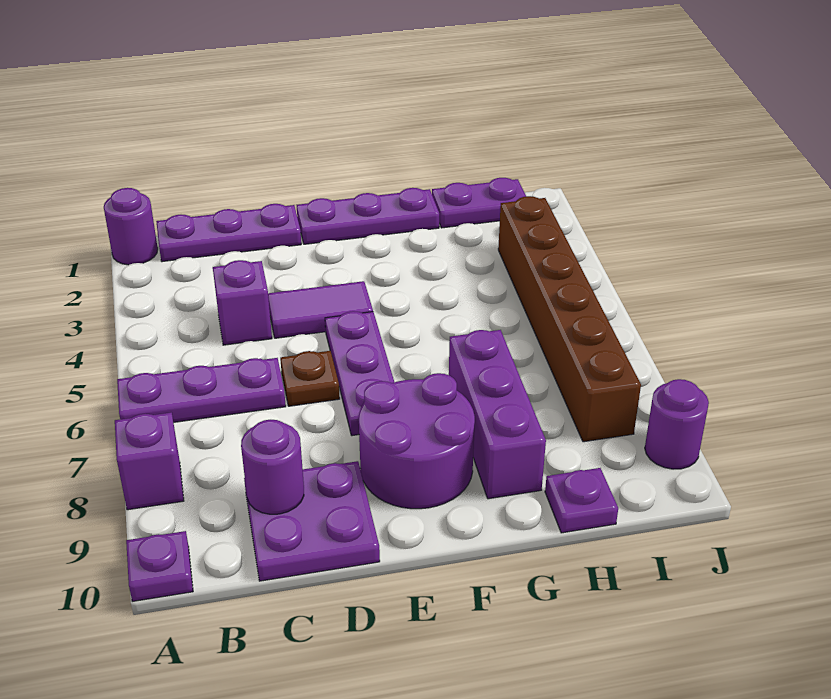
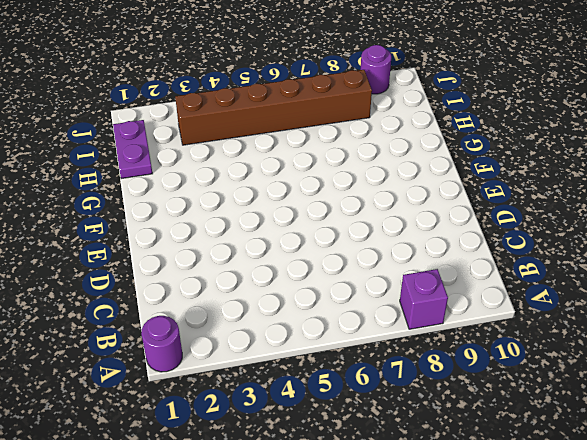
none -> purple plate A6:C6 level 1
none -> purple plate A10 level 1
none -> purple plate B1:D1 level 1

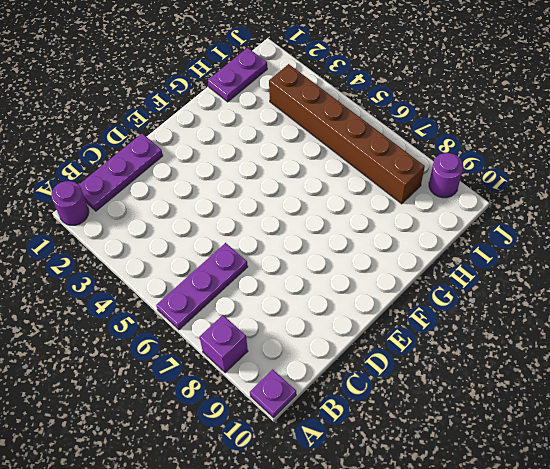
none -> purple brick C4 level 1
none -> purple plate C9:D10 level 1
none -> purple tile D4:E4 level 1

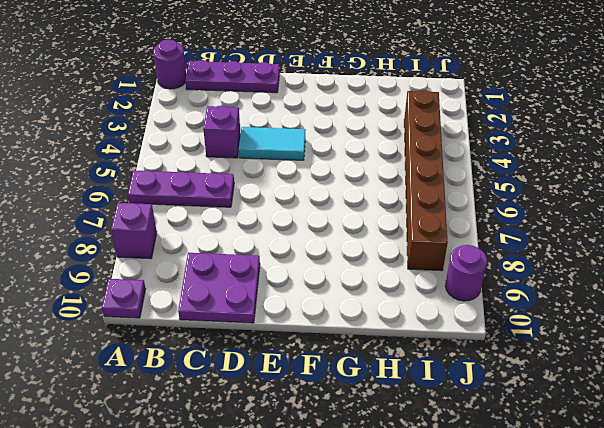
cyan tile D4:E4 level 1 -> purple tile D4:E4 level 1
none -> brown plate D6 level 1
none -> purple plate E1:G1 level 1
none -> purple plate E5:E7 level 1

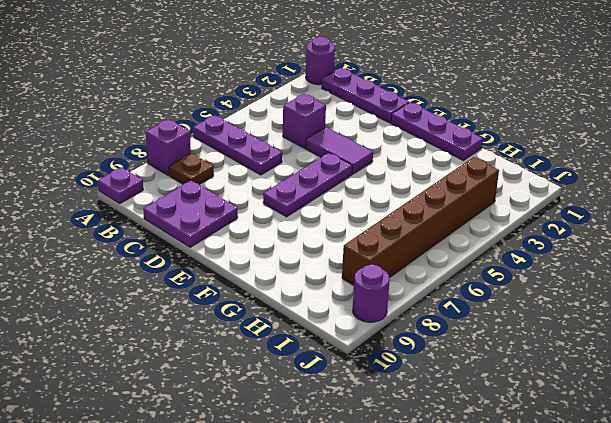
brown plate B8 level 1 -> brown plate D6 level 1
none -> purple round brick E8:F9 level 1
none -> purple brick G7:G9 level 1
none -> purple plate H1:I1 level 1

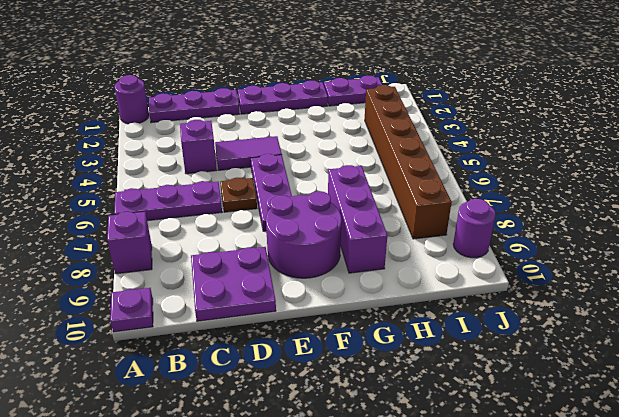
none -> purple plate H10 level 1
none -> purple round brick C9 level 2

